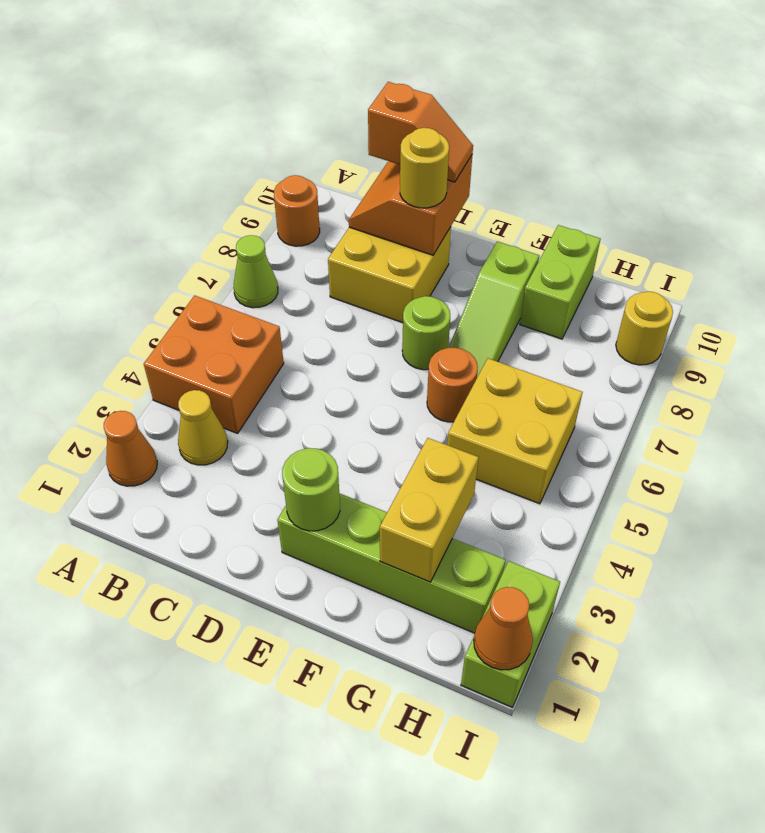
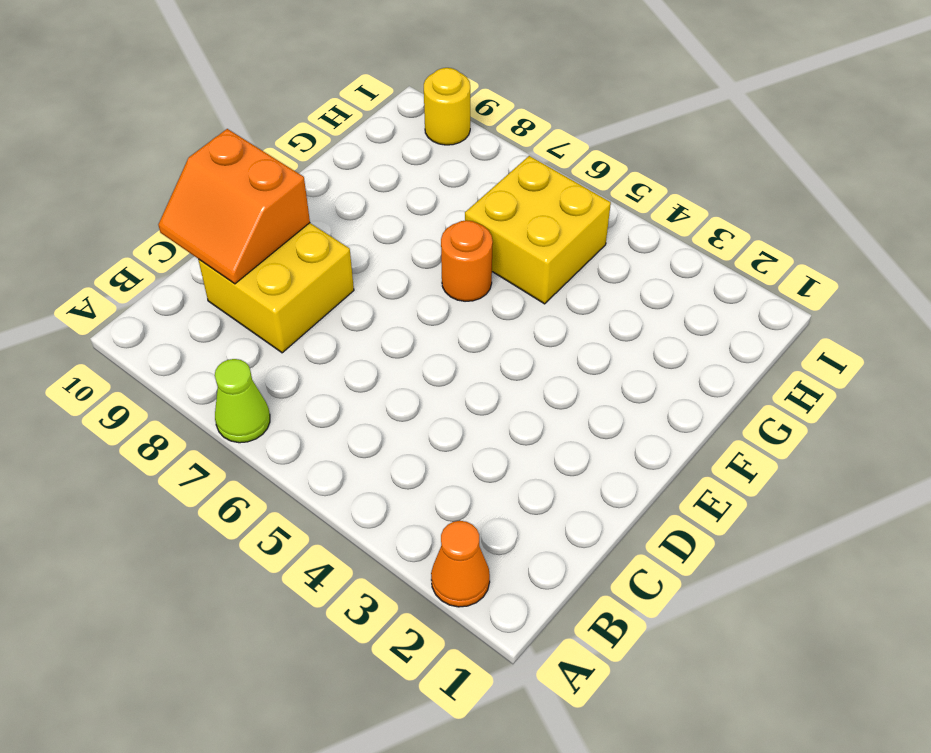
none -> orange brick A4:B5 level 1
none -> orange round brick A9 level 1
none -> yellow cone B3 level 1

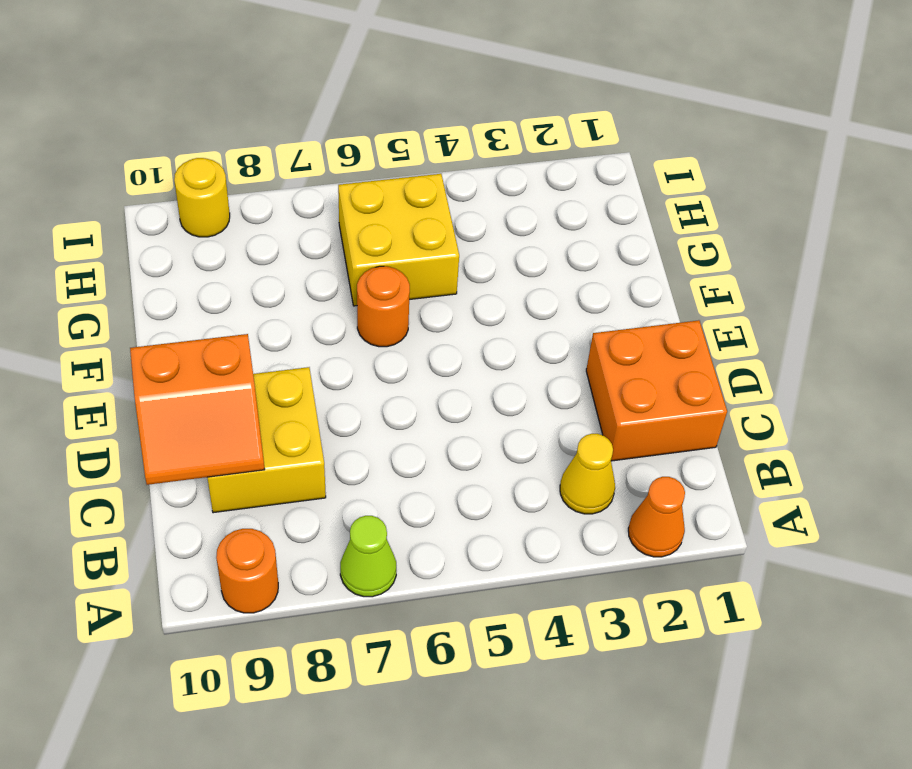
orange brick C1:D2 level 1 -> orange brick A4:B5 level 1
none -> lime brick E2:H2 level 1
none -> lime round brick E7 level 1
none -> lime slope F7:F9 level 1 top 9

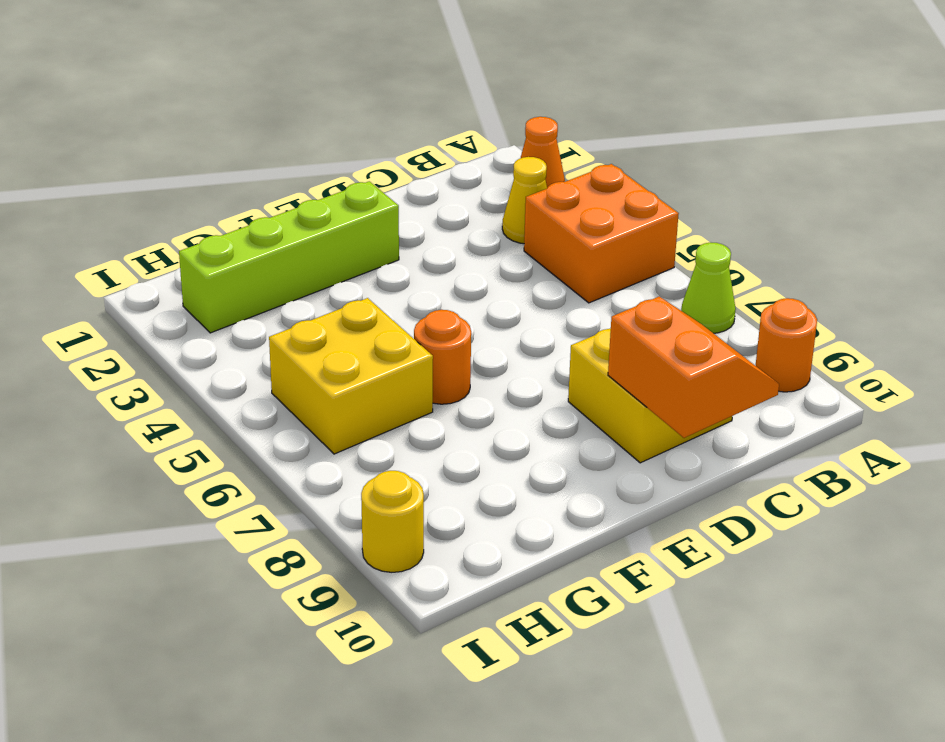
none -> lime round brick E7 level 1
none -> lime slope F7:F9 level 1 top 9
none -> lime brick G9:G10 level 1

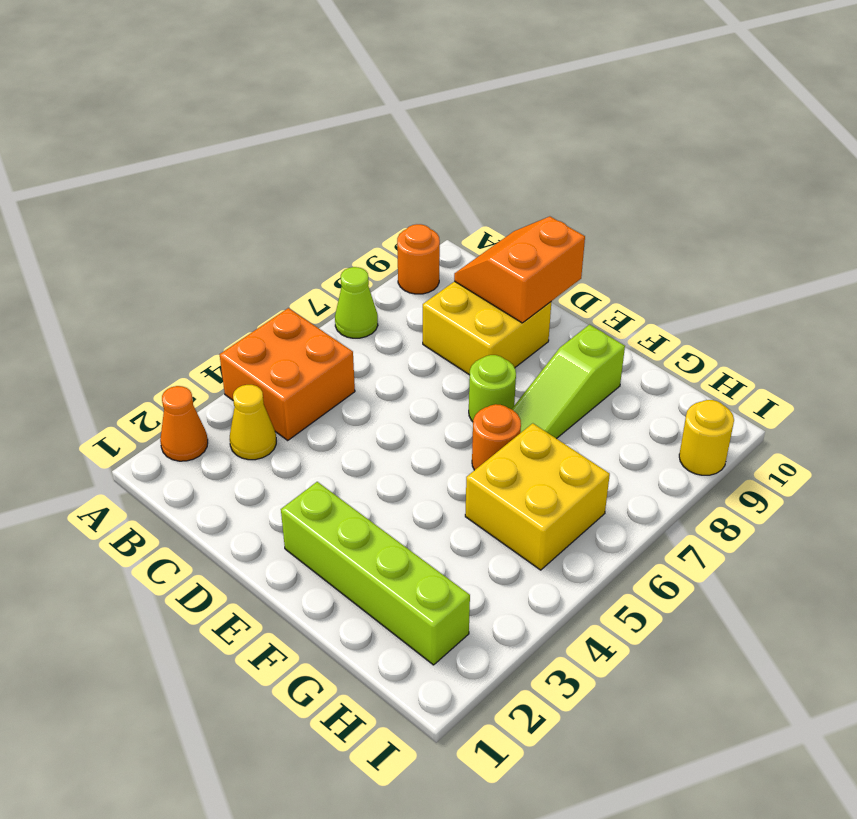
none -> lime brick G9:G10 level 1
none -> lime brick I1:I2 level 1
none -> lime round brick E2 level 2

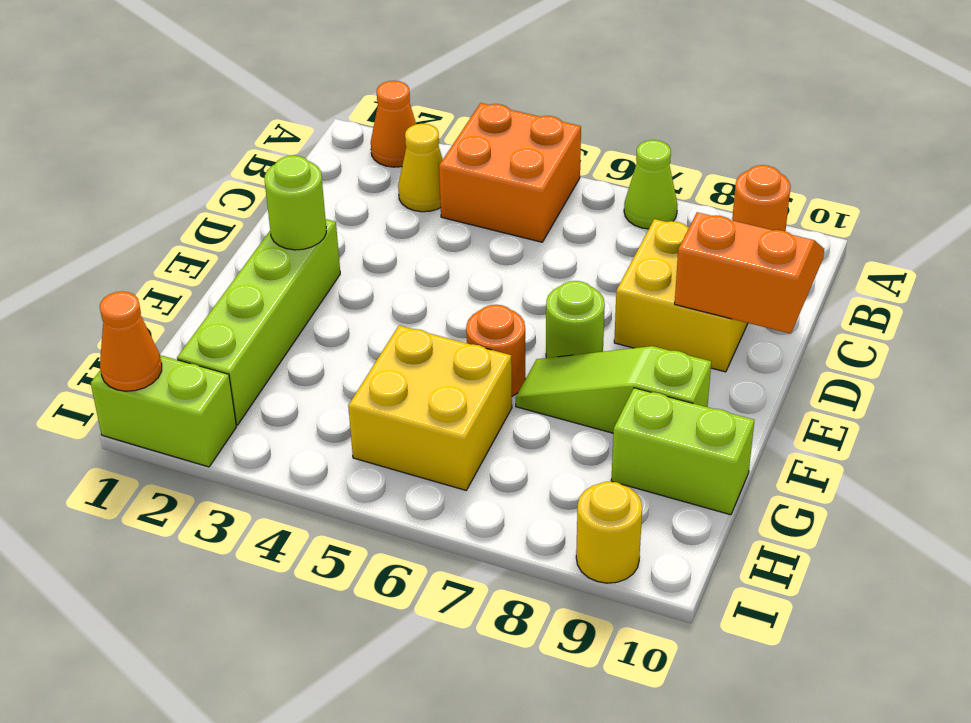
none -> yellow brick G2:G3 level 2
none -> orange slope C10:D10 level 3 top C
none -> yellow round brick D9 level 3

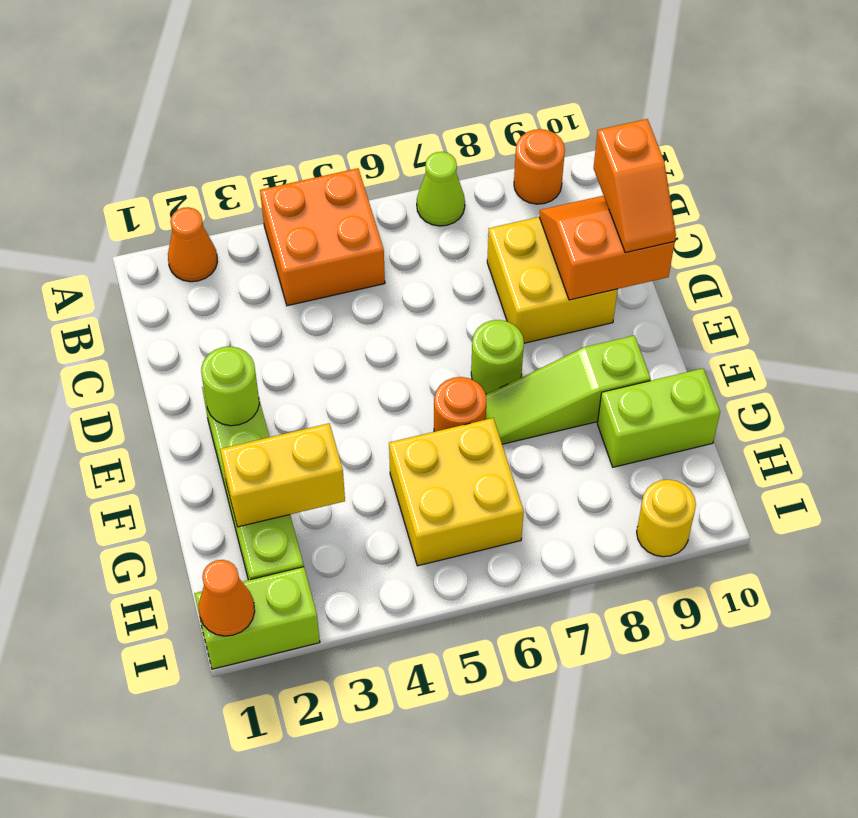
none -> yellow cone B3 level 1
none -> yellow round brick D9 level 3

